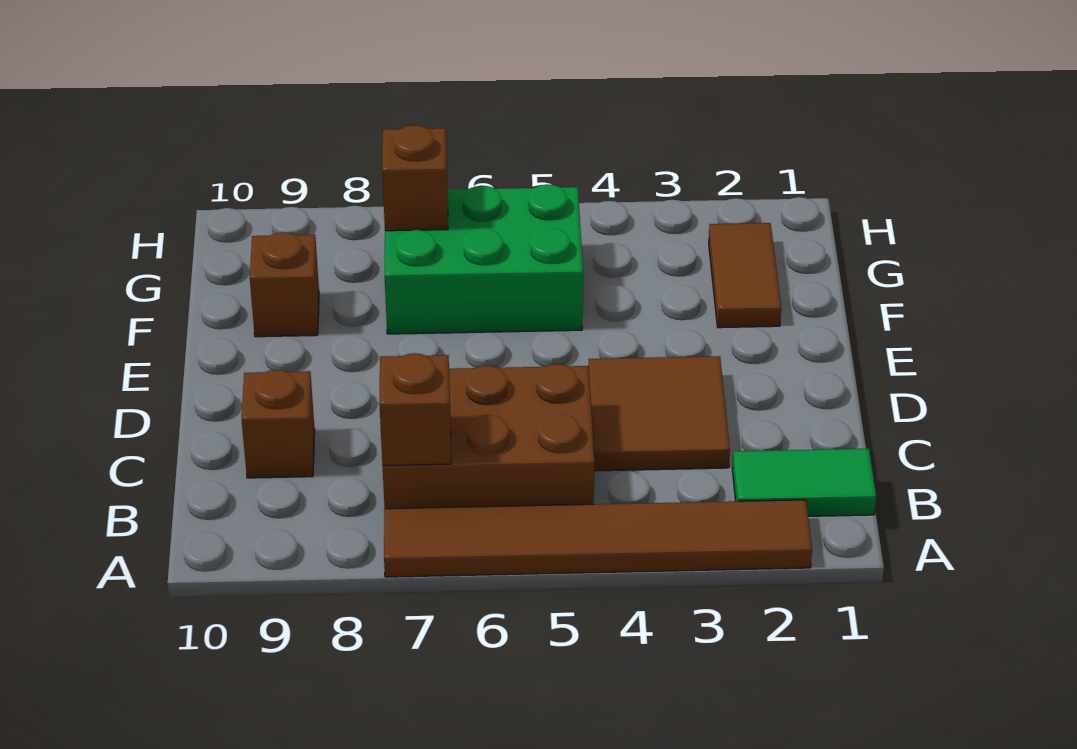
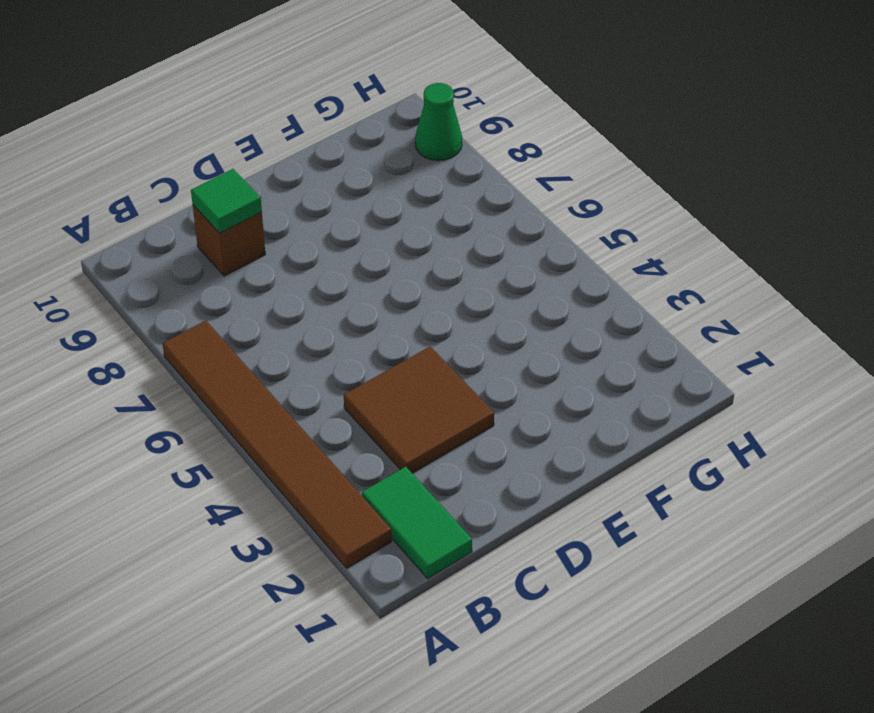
green tile C9 level 2 -> none
green cone H9 level 1 -> none
none -> brown brick B5:C7 level 1
none -> brown tile F2:G2 level 1

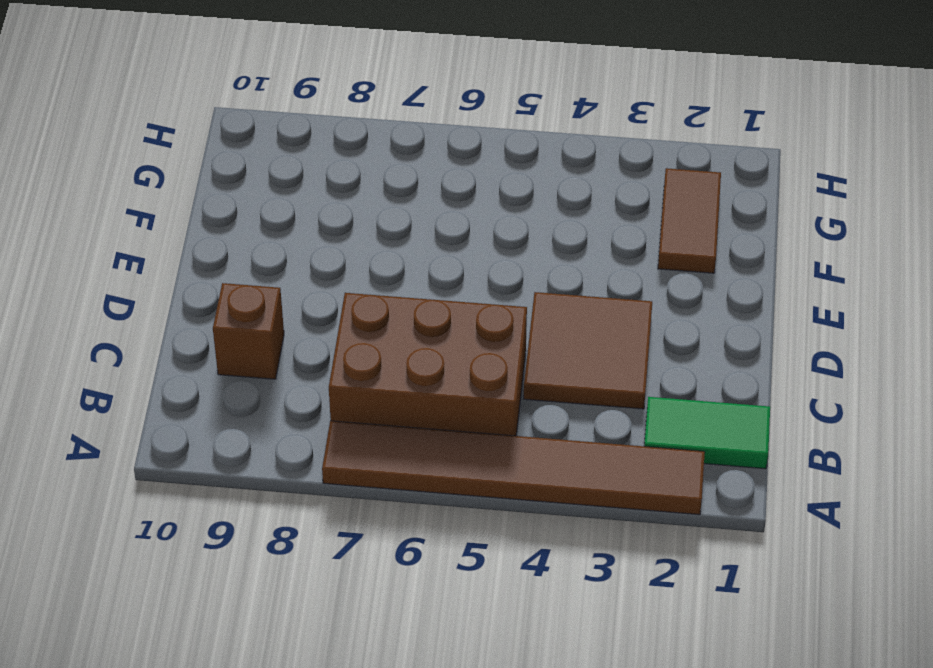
none -> green brick F5:G7 level 1
none -> brown brick F9 level 1

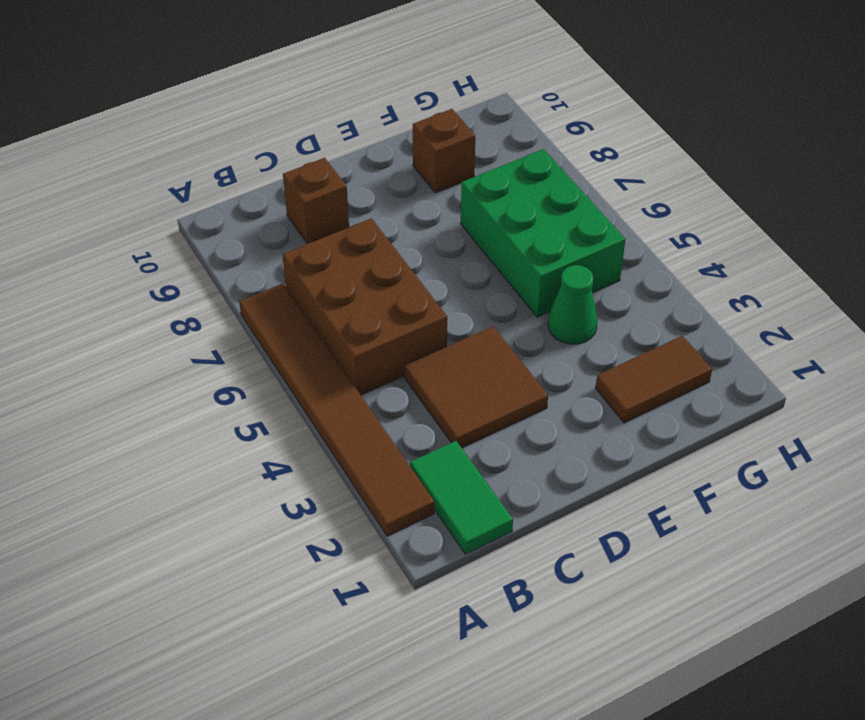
green cone F4 level 1 -> none
none -> brown brick B7 level 2
none -> brown brick G7 level 2

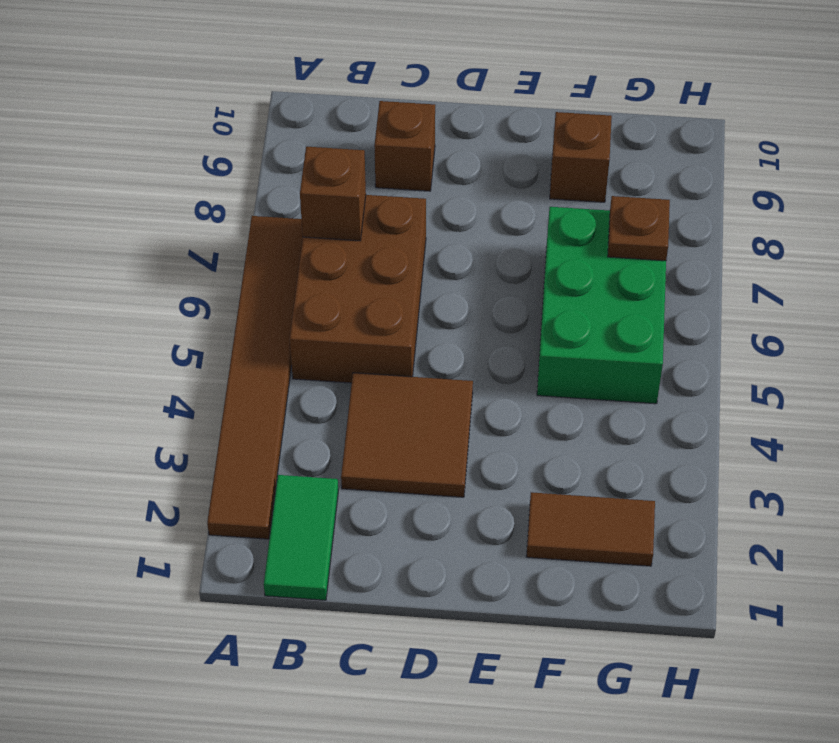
brown plate G7 level 2 -> brown brick G7 level 2

